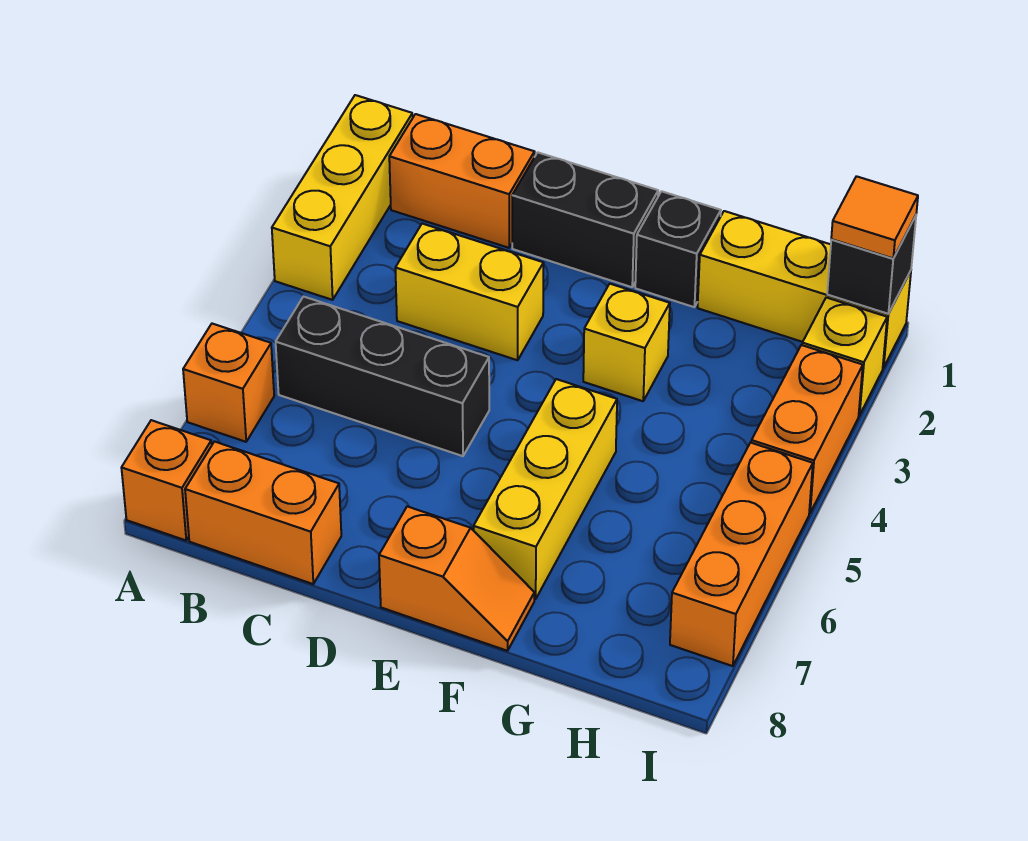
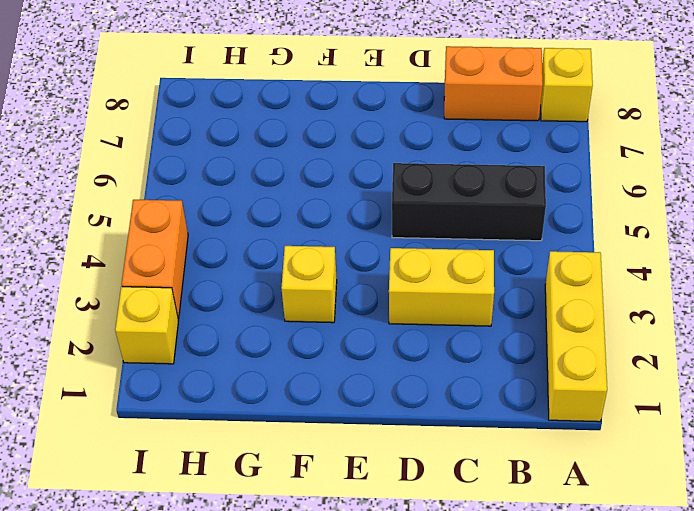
yellow brick A8 level 1 -> orange brick A8 level 1
none -> orange brick A6 level 1
none -> orange brick B1:C1 level 1
none -> black brick D1:E1 level 1

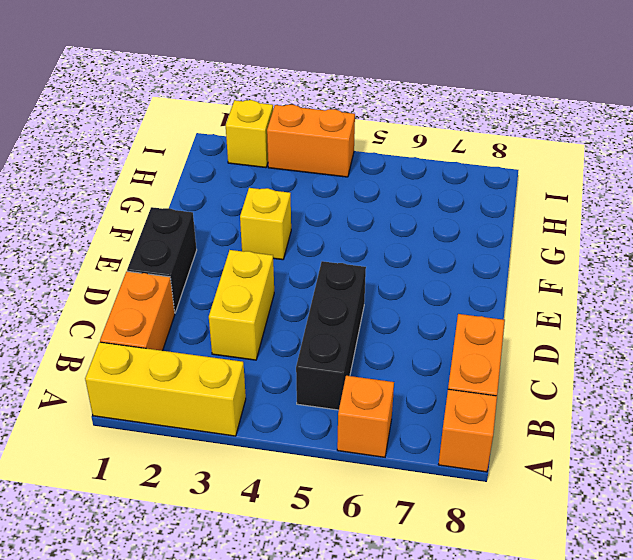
none -> orange slope E8:F8 level 1 top E
none -> black brick F1 level 1
none -> yellow brick F5:F7 level 1

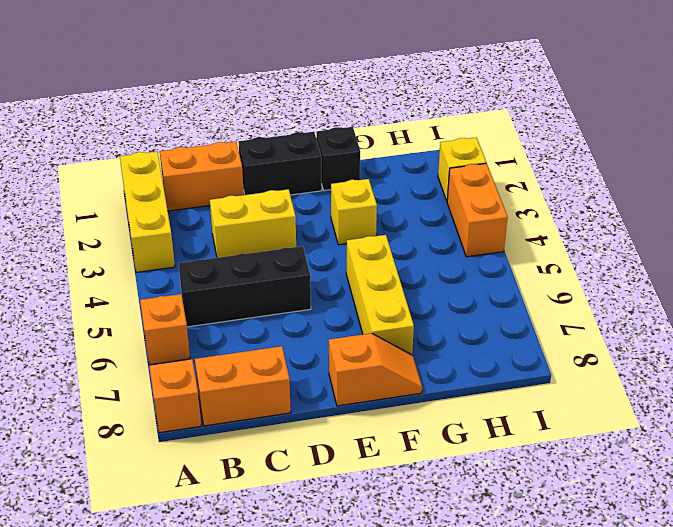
none -> yellow brick G1:I1 level 1
none -> orange brick I5:I7 level 1
none -> black brick I1 level 2

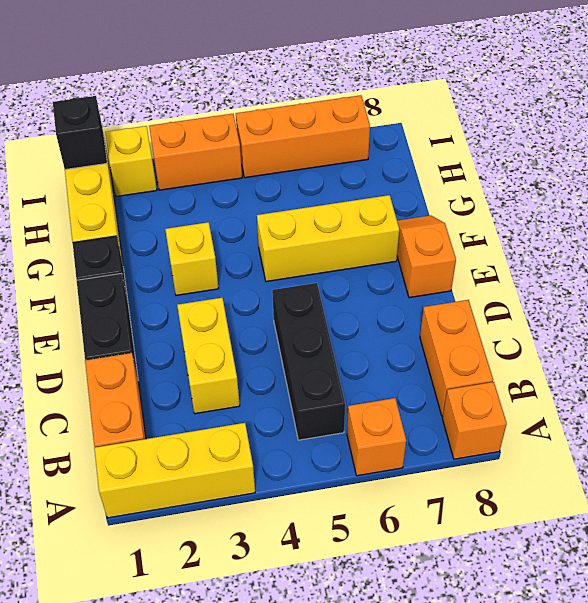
none -> orange tile I1 level 3

